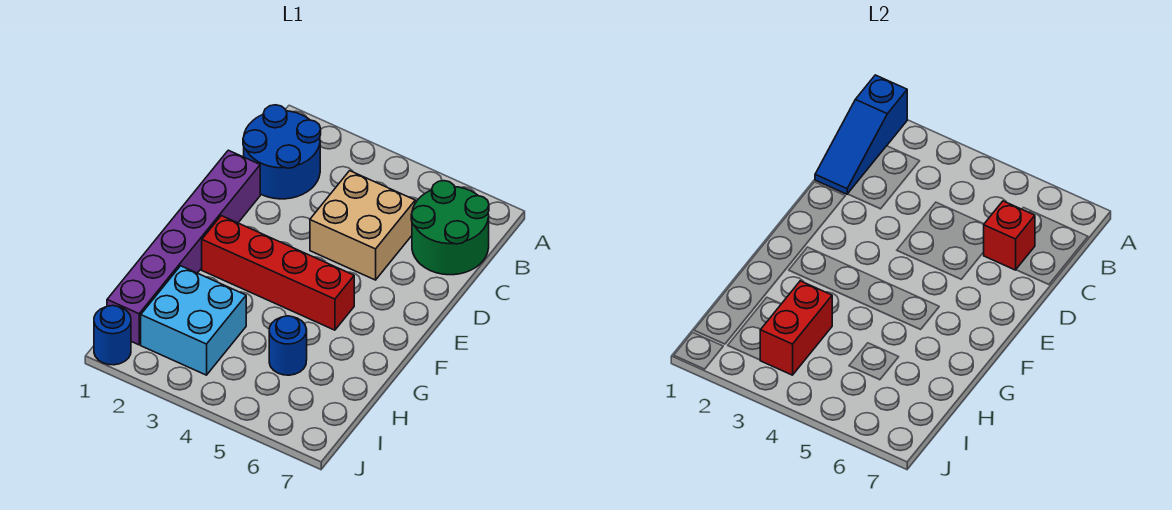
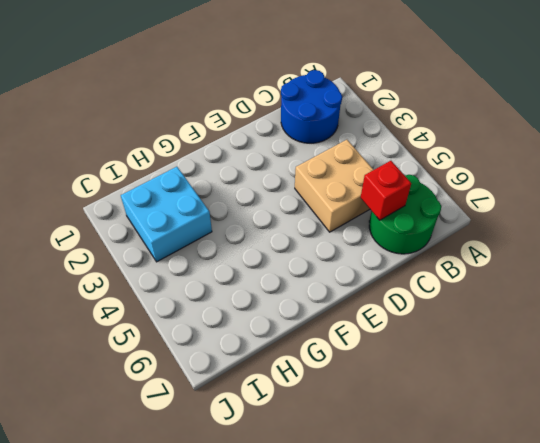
none -> purple brick D1:I1 level 1
none -> red brick F2:F5 level 1

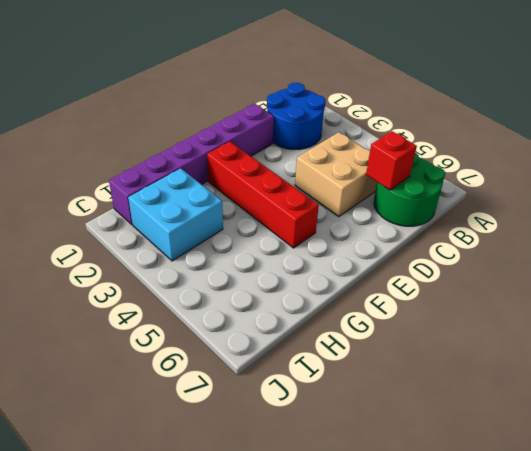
none -> blue round brick H5 level 1
none -> blue round brick J1 level 1

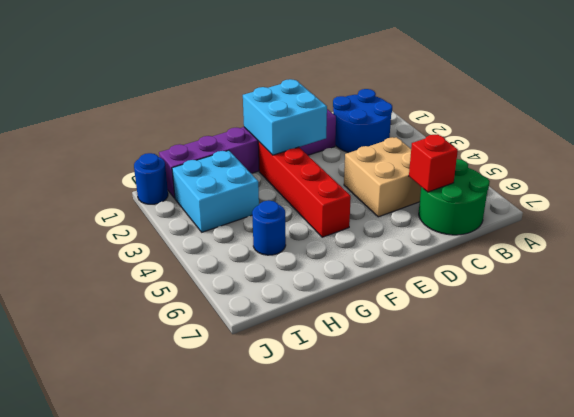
cyan brick E1:F2 level 2 -> none
none -> blue slope A1:C1 level 2 top A
none -> red brick H3:I3 level 2

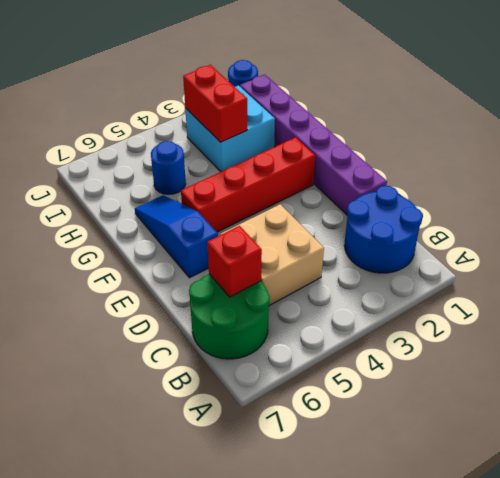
blue slope E6:G6 level 1 top E -> blue slope A1:C1 level 2 top A

